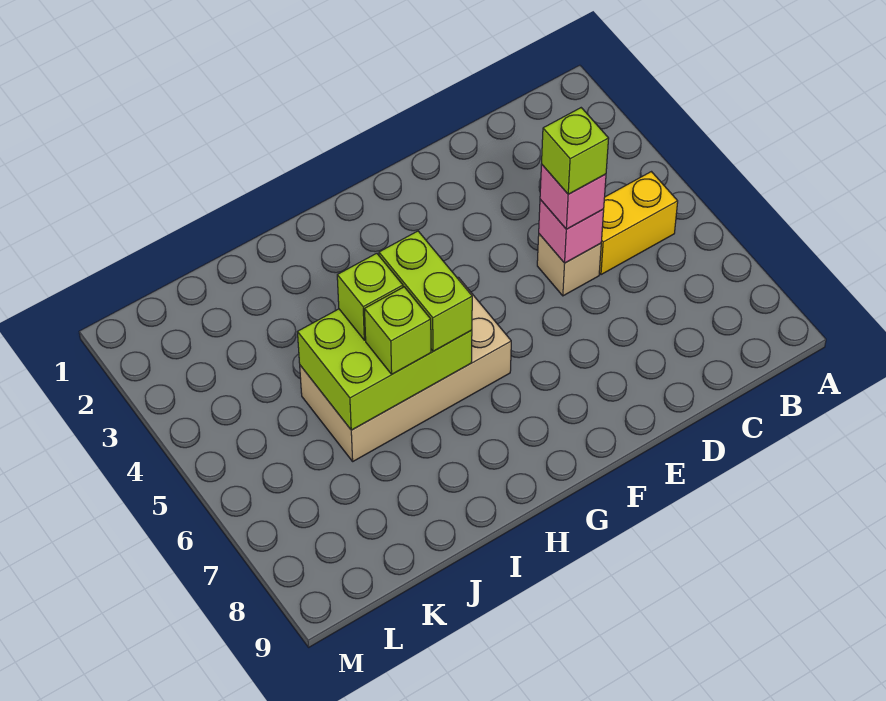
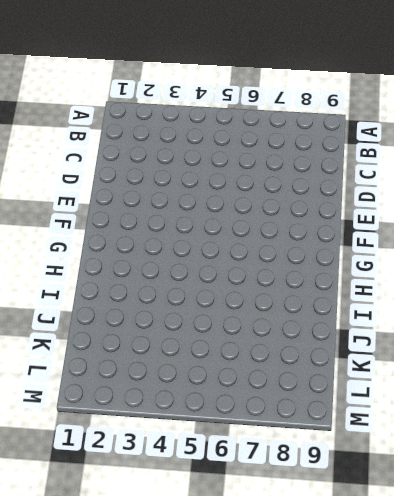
none -> yellow brick B5:C5 level 1
none -> tan brick D5 level 1

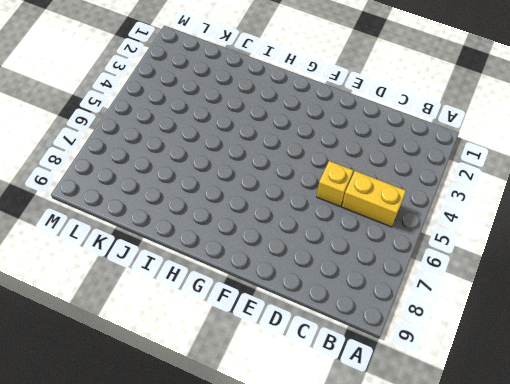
yellow brick D5 level 1 -> tan brick D5 level 1
none -> tan brick G5:J6 level 1
none -> pink brick D5 level 2

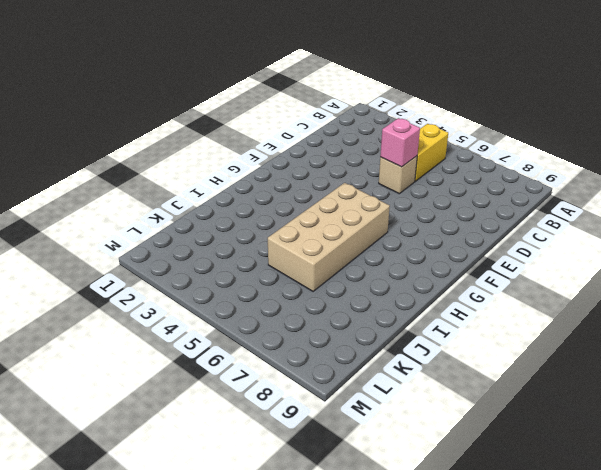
none -> lime brick H5:J6 level 2
none -> pink brick D5 level 3

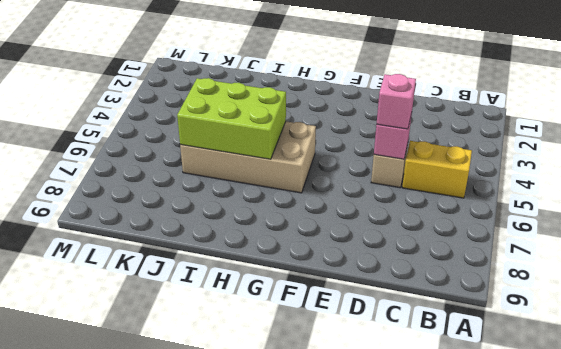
none -> lime brick H5:H6 level 3
none -> lime brick I5 level 3

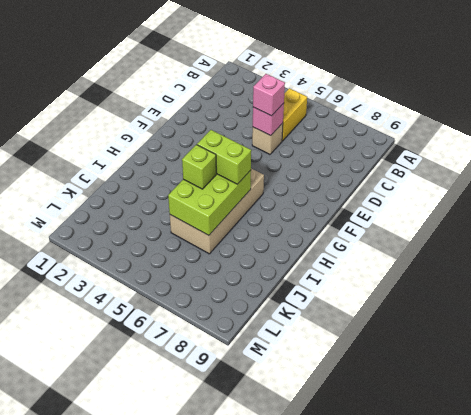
none -> lime brick I6 level 3
none -> lime brick D5 level 4

